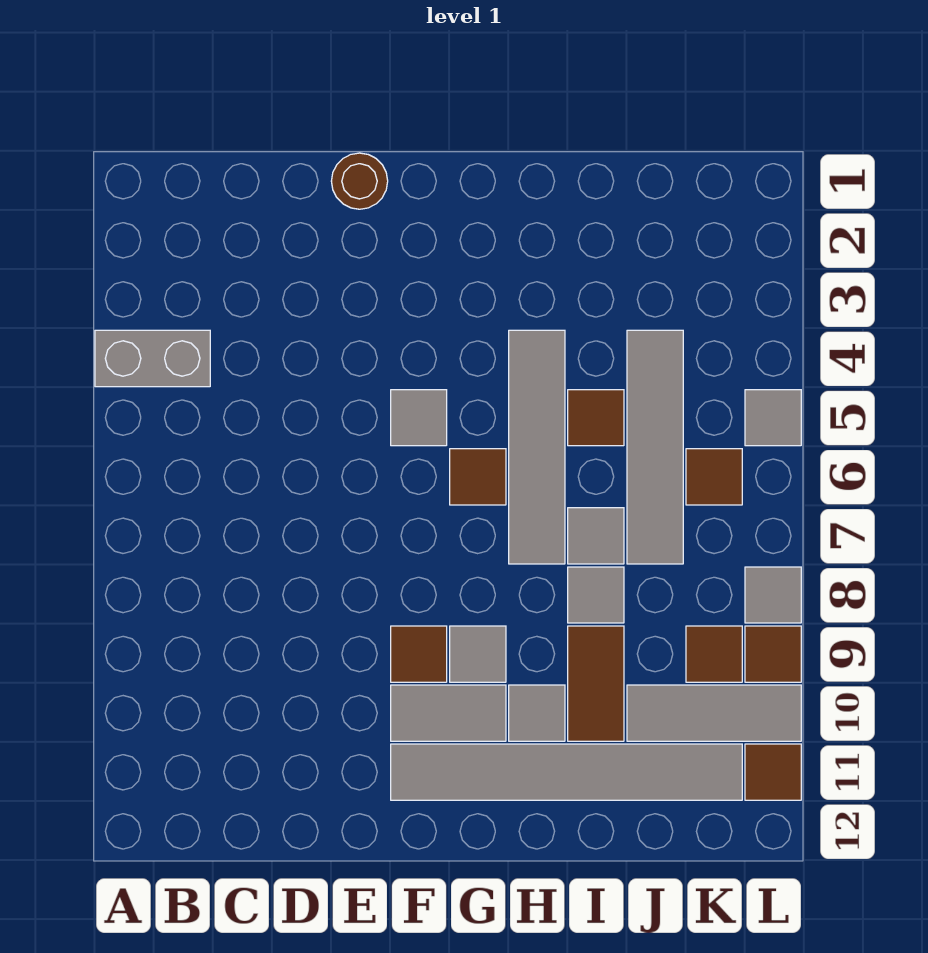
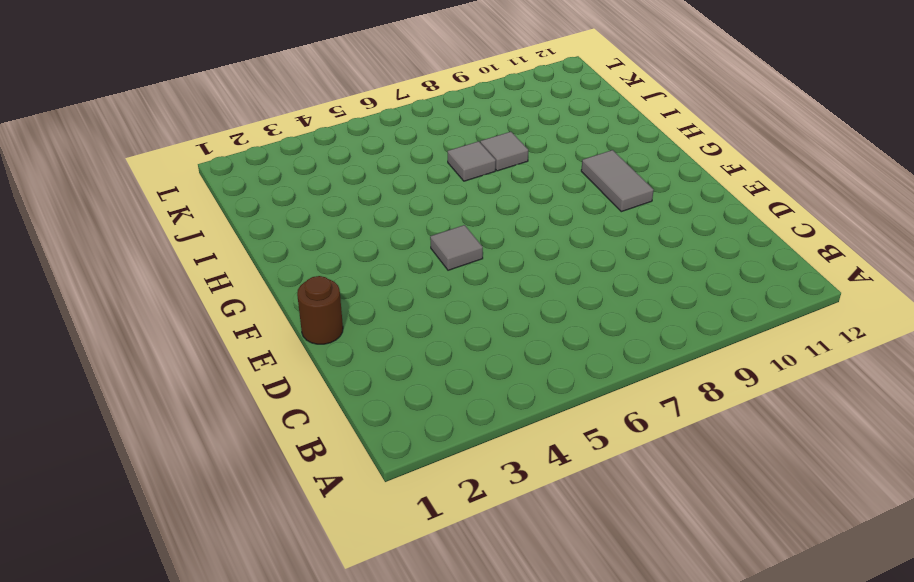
none -> grey brick A4:B4 level 1
none -> brown tile F9 level 1
none -> grey tile F11:K11 level 1

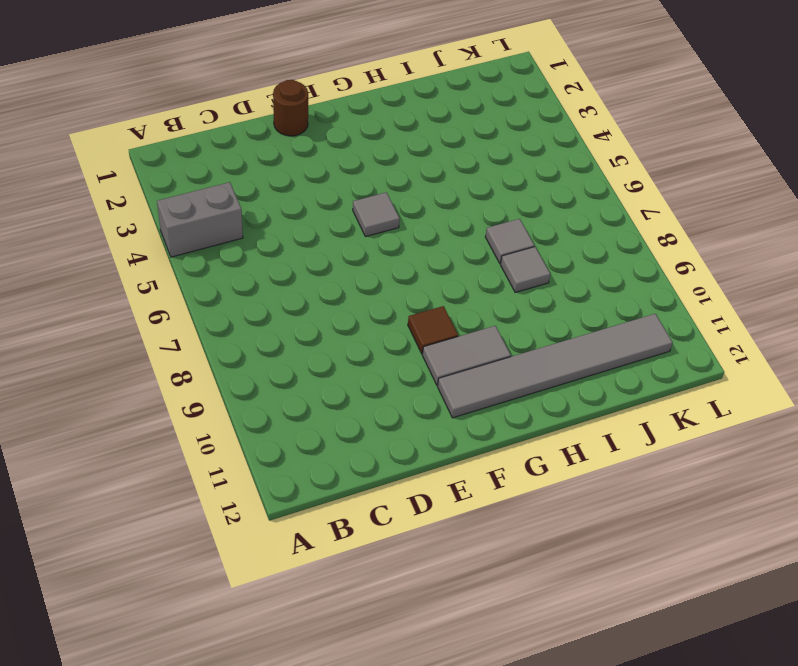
none -> brown tile G6 level 1
none -> grey tile G9 level 1
none -> grey tile H4:H7 level 1

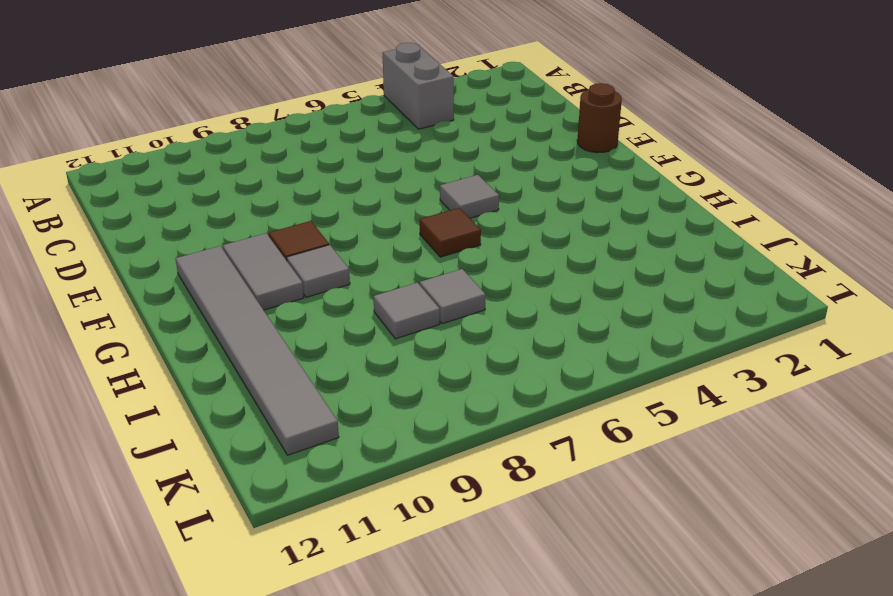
none -> grey tile H4:H7 level 1
none -> grey tile H10 level 1
none -> brown tile I5 level 1

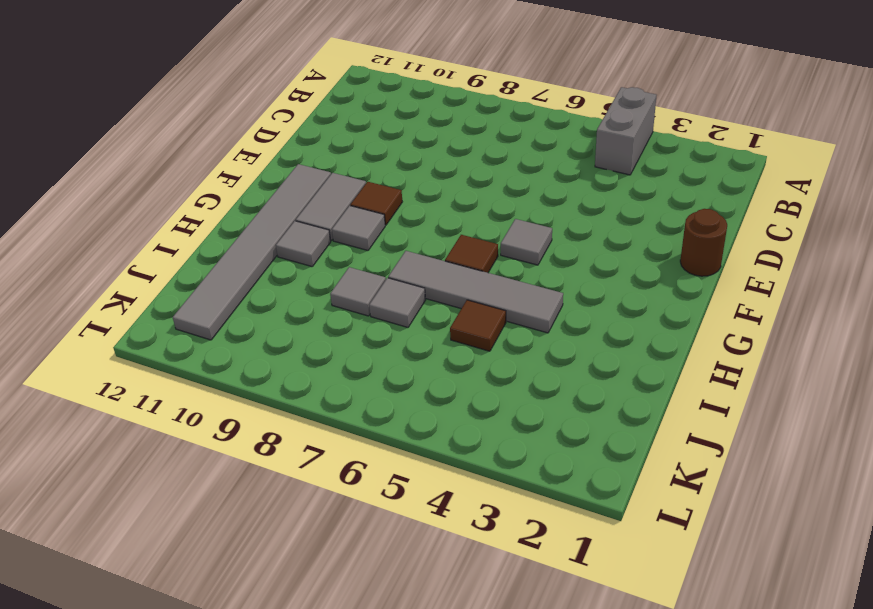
none -> brown tile I9:I10 level 1
none -> grey tile J4:J7 level 1
none -> grey tile J10:L10 level 1

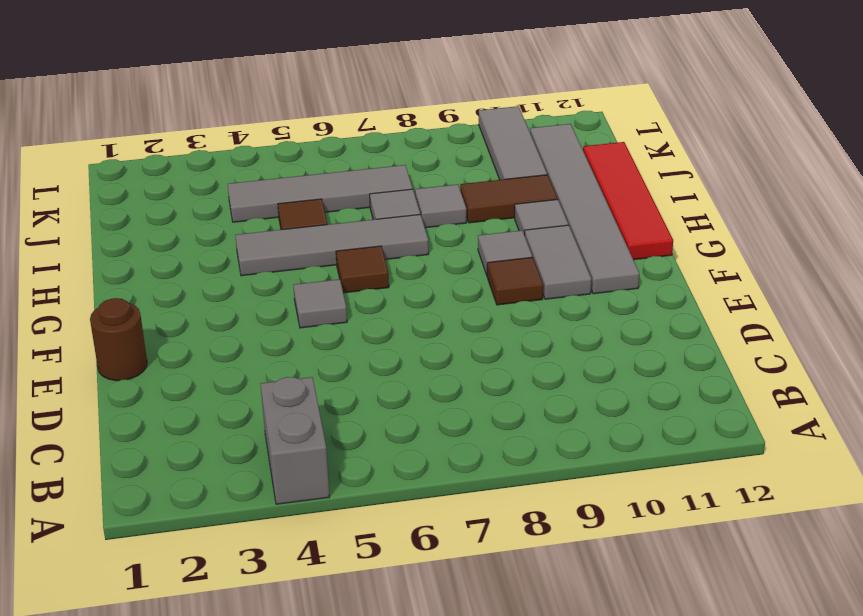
red tile G12:J12 level 1 -> none
none -> brown tile K6 level 1
none -> brown tile K9 level 1
none -> grey tile L5 level 1

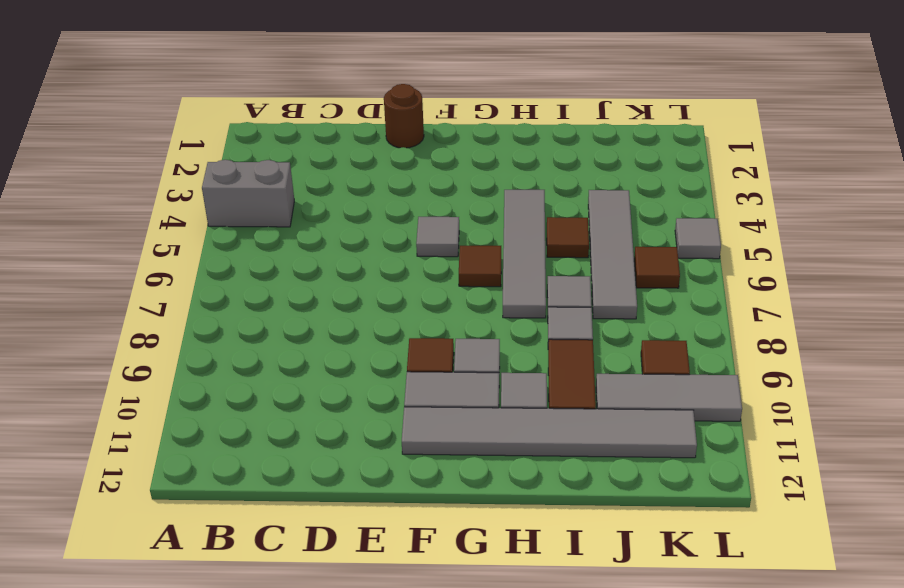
none -> grey tile L8 level 1
none -> brown tile L9 level 1
none -> brown tile L11 level 1

